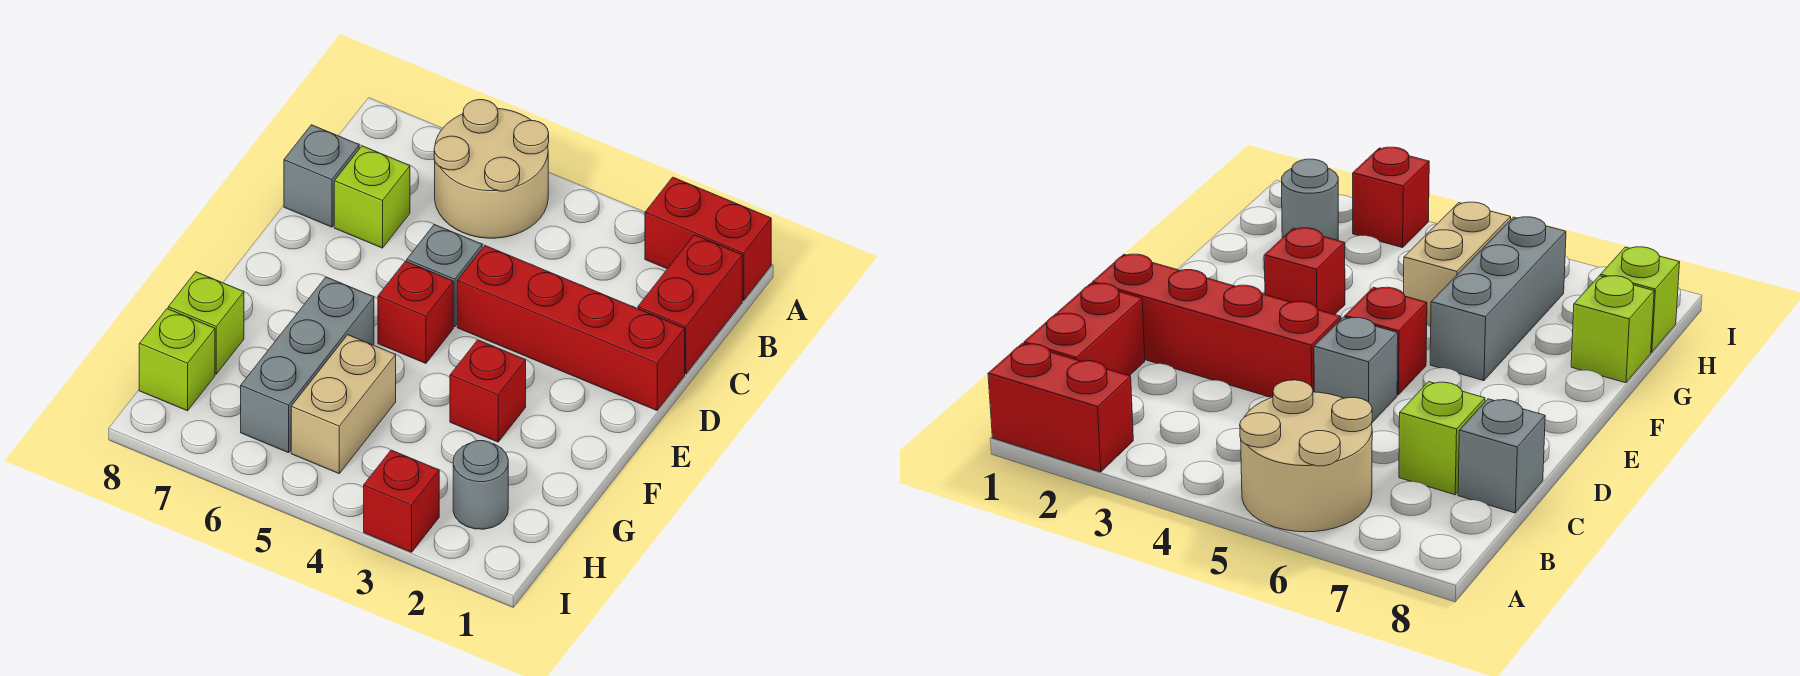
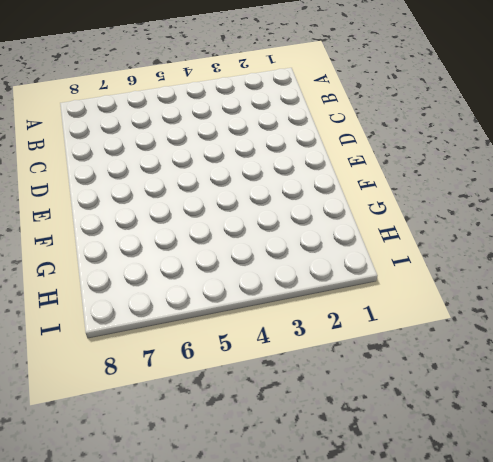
none -> red brick A1:A2 level 1
none -> tan round brick A5:B6 level 1
none -> red brick B1:C1 level 1

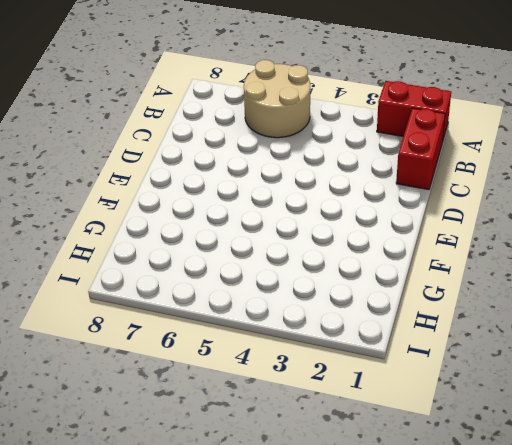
none -> lime brick C7 level 1
none -> grey brick C8 level 1
none -> red brick D1:D4 level 1

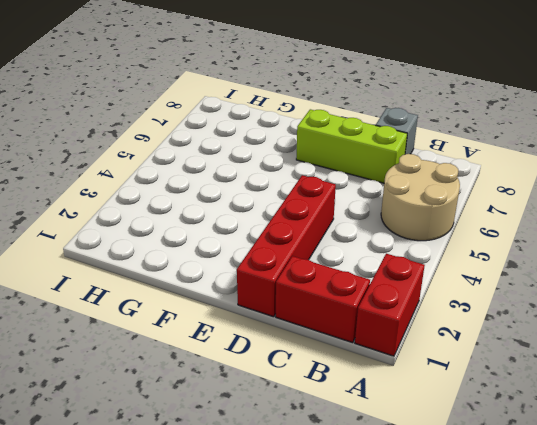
lime brick C7:E7 level 1 -> lime brick C7 level 1
none -> grey brick D5 level 1
none -> red brick E5 level 1
none -> red brick F3 level 1

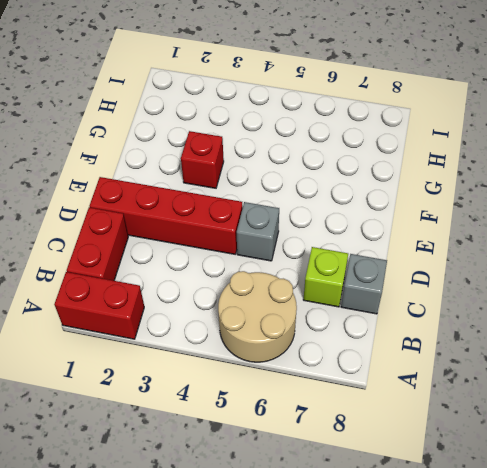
none -> red brick E5 level 1
none -> grey brick F6:H6 level 1
none -> tan brick G5:H5 level 1

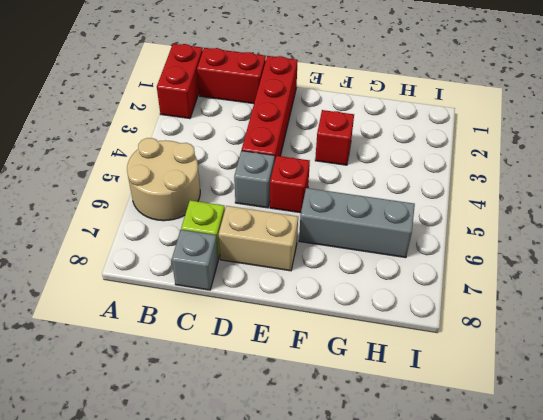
tan brick D7:E7 level 1 -> tan brick G5:H5 level 1
none -> lime brick G8 level 1
none -> grey round brick H2 level 1
none -> lime brick H8 level 1

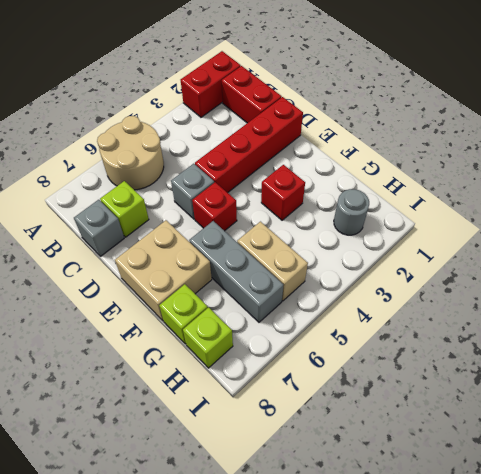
tan brick E7:F8 level 1 -> none
none -> red brick I3 level 1

